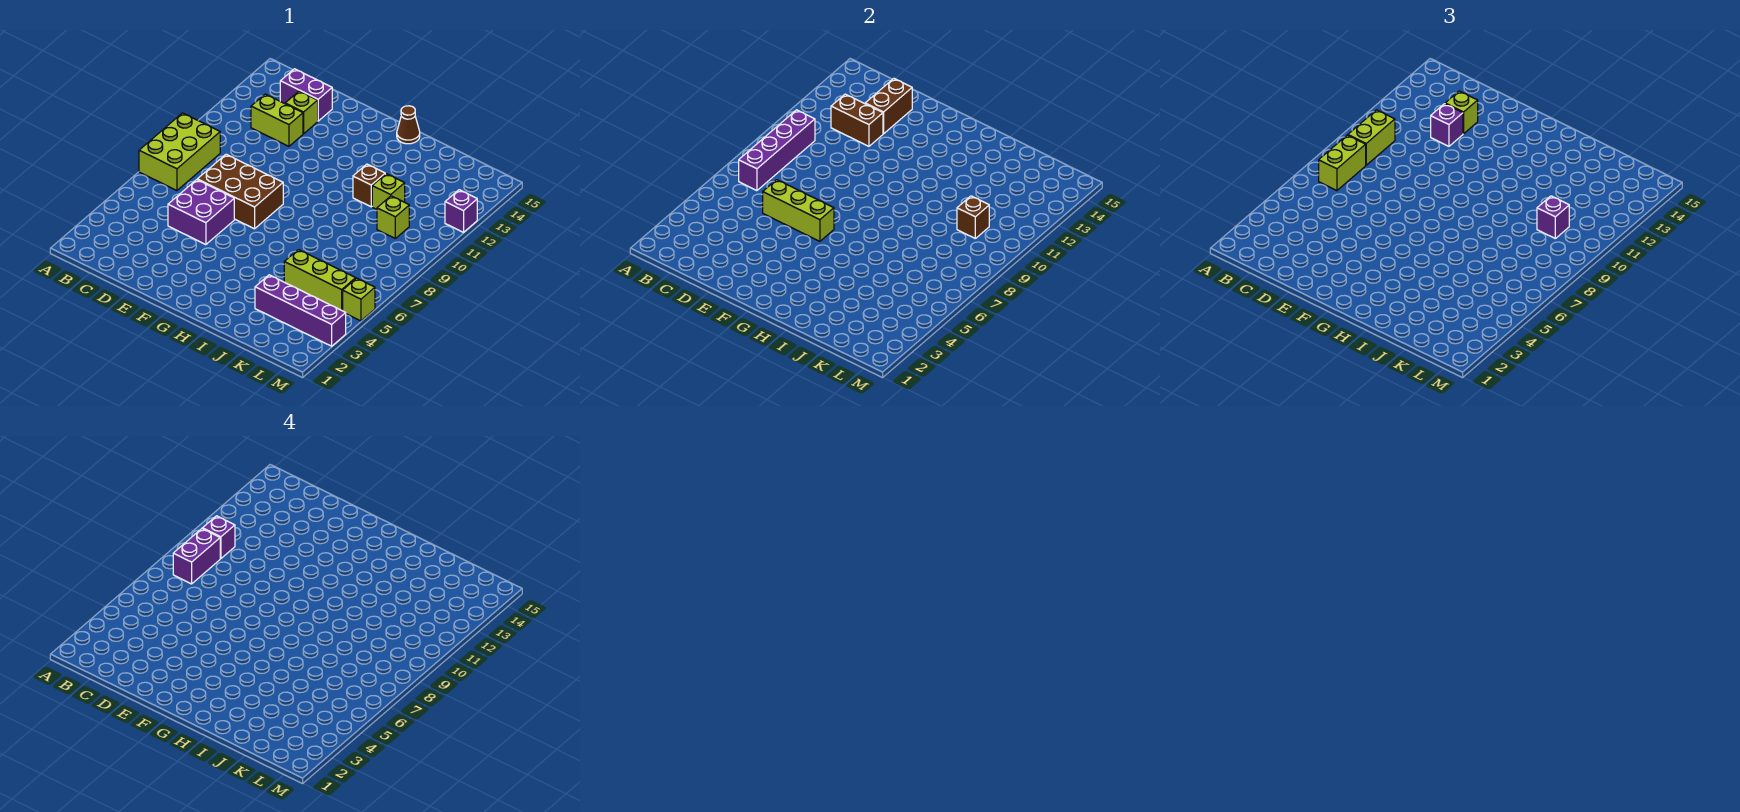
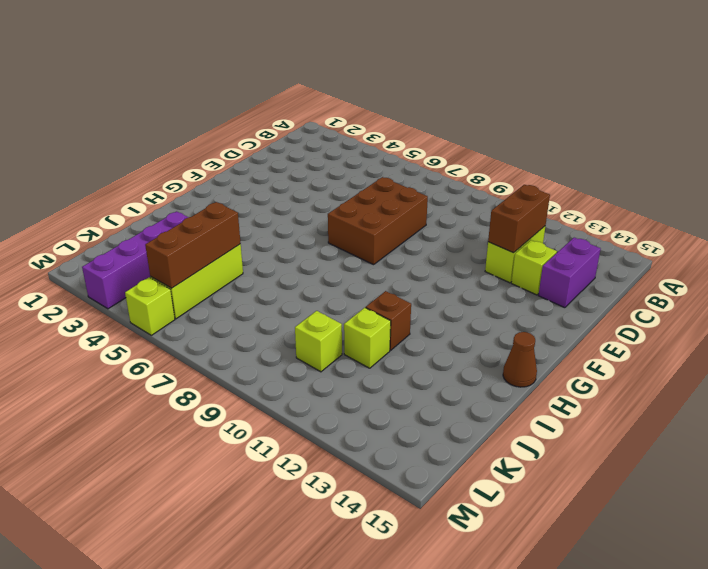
brown brick J5:L5 level 2 -> none
none -> lime brick A7:B9 level 1
none -> purple brick D5:E6 level 1
none -> purple brick M12 level 1

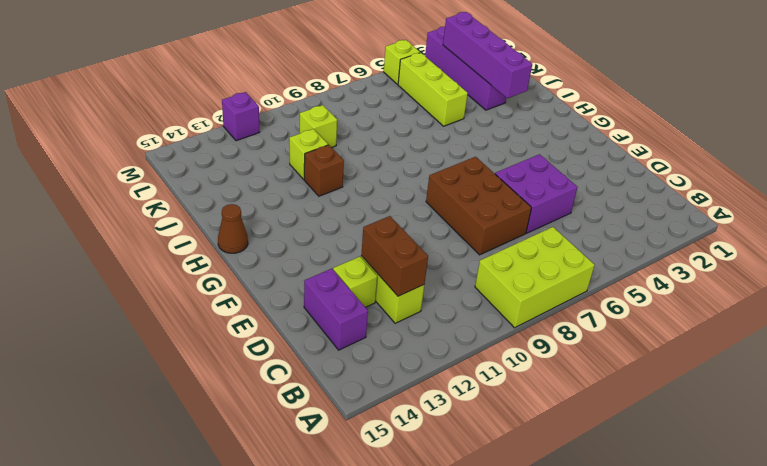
purple brick I3:L3 level 2 -> purple brick B7:B10 level 2
none -> lime brick D6:F6 level 2
none -> brown brick D13:D14 level 2
none -> brown brick K10 level 2

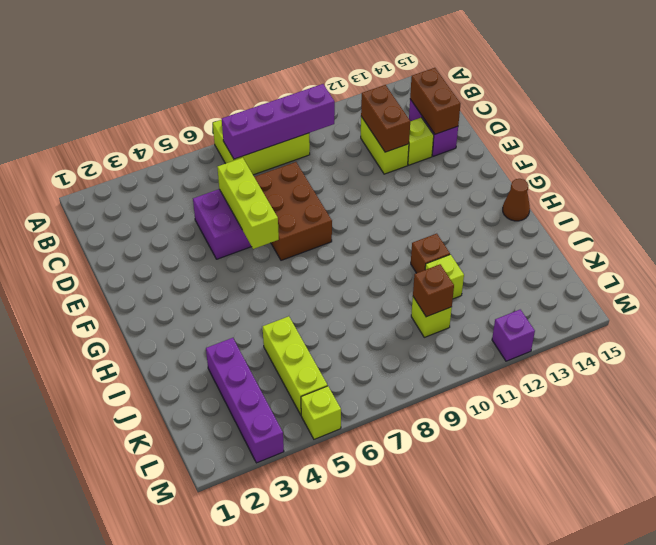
brown brick C14:D14 level 2 -> brown brick D13:D14 level 2
none -> lime brick B7:B8 level 3
none -> lime brick B9:B10 level 3
none -> purple brick D12 level 3

